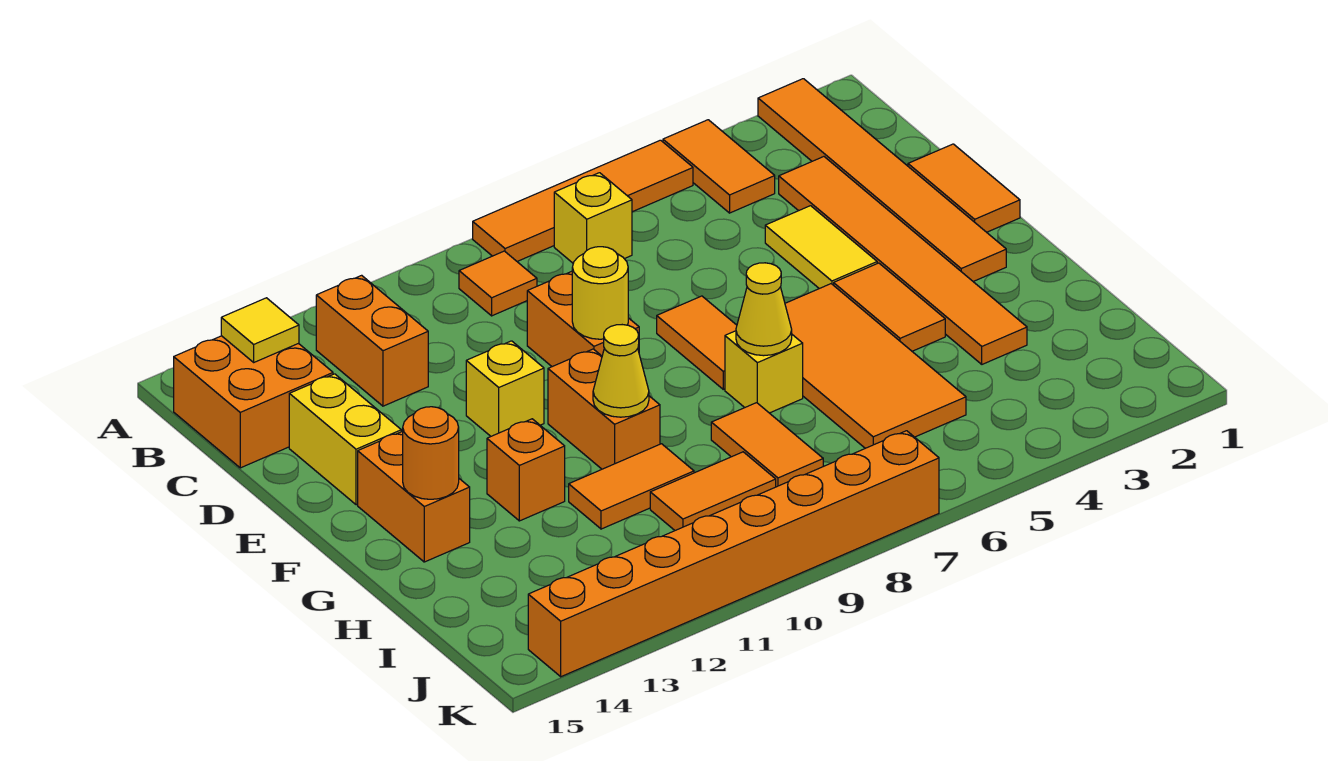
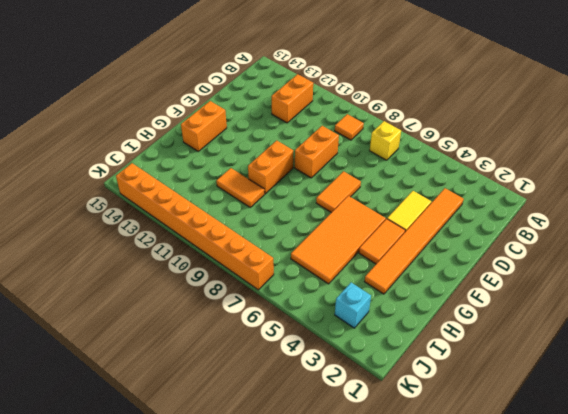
cyan brick J3 level 1 -> none
none -> orange tile A2:F2 level 1
none -> orange tile A4:B4 level 1
none -> orange tile A5:A8 level 1

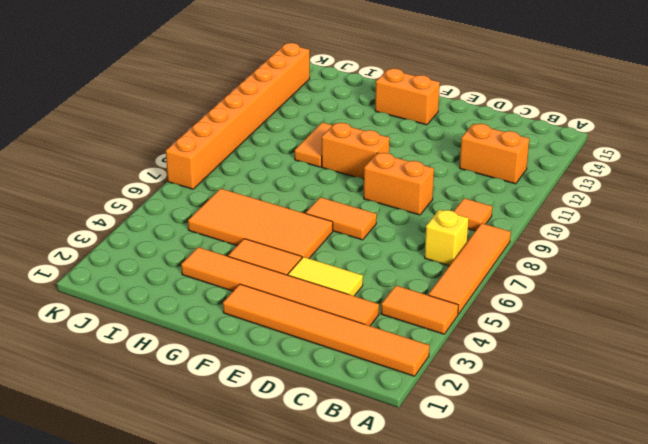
none -> orange brick B14:C15 level 1
none -> orange tile D1:E1 level 1
none -> yellow brick D14:E14 level 1

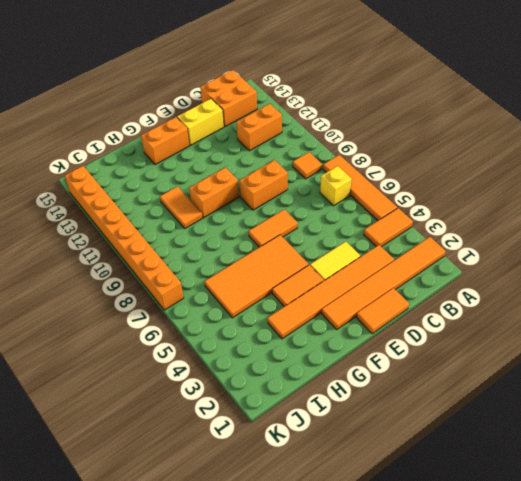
none -> yellow brick E11 level 1
none -> yellow brick G7 level 1
none -> orange brick G12 level 1

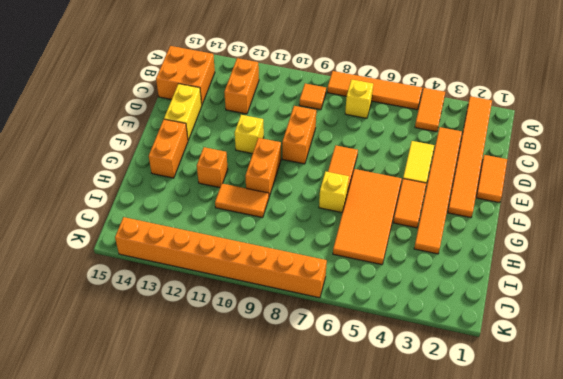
none -> orange tile H8:I8 level 1
none -> orange tile I9:I10 level 1
none -> yellow tile B14 level 2

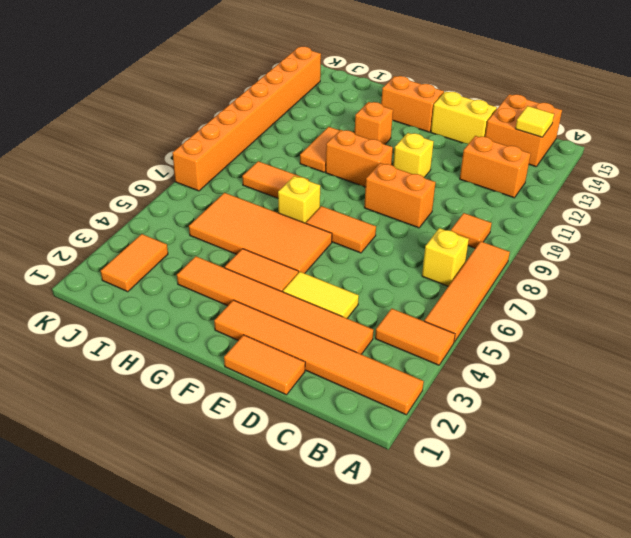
orange tile J2:J3 level 1 -> orange tile I9:I10 level 1
none -> yellow round brick E9 level 2
none -> yellow cone G7 level 2
none -> yellow cone G10 level 2

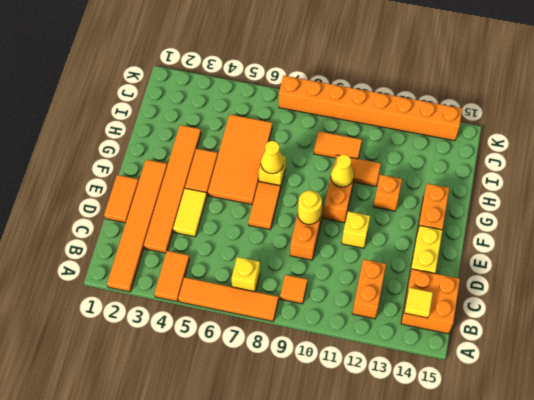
none -> orange tile H8:I8 level 1
none -> orange round brick G14 level 2

